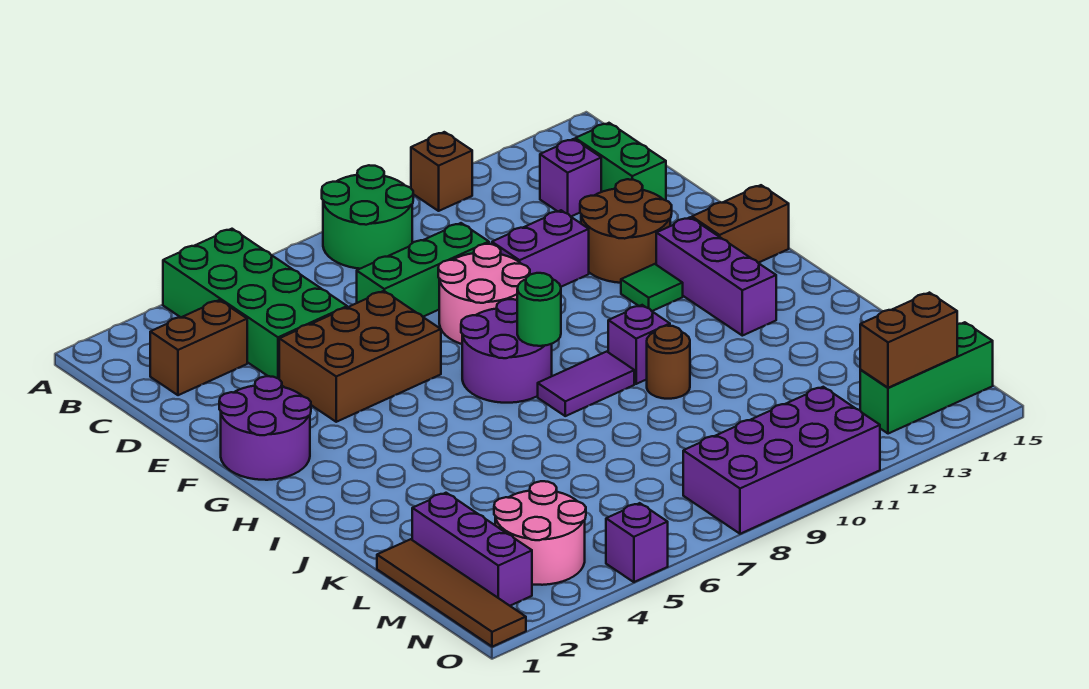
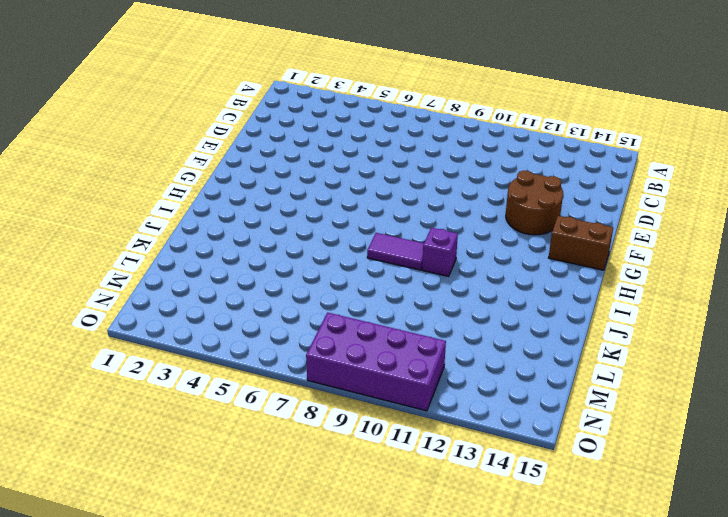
none -> green brick A4:D5 level 1
none -> green round brick A8:B9 level 1
none -> brown brick A11 level 1

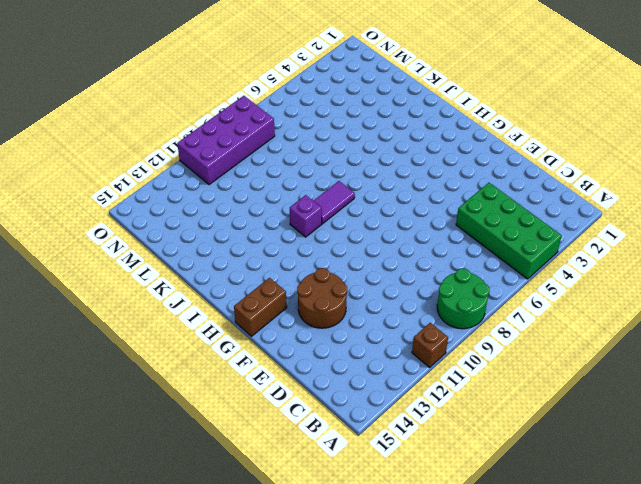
none -> brown brick C2:C3 level 1
none -> purple brick C13 level 1
none -> green brick C14:D14 level 1

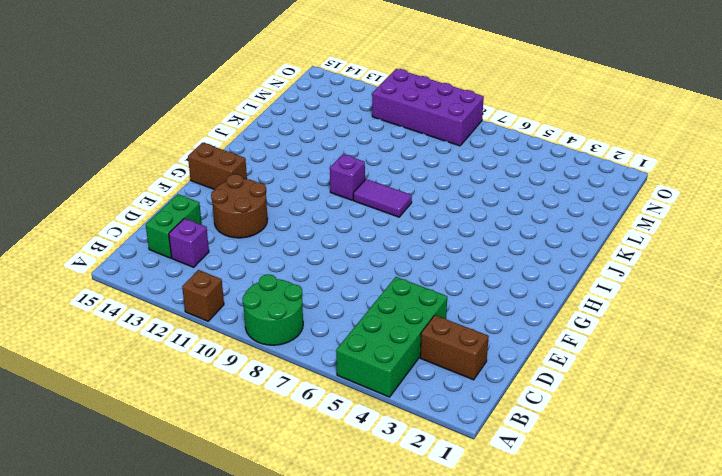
none -> green brick D7:D9 level 1
none -> brown brick E4:F6 level 1
none -> pink round brick E8:F9 level 1

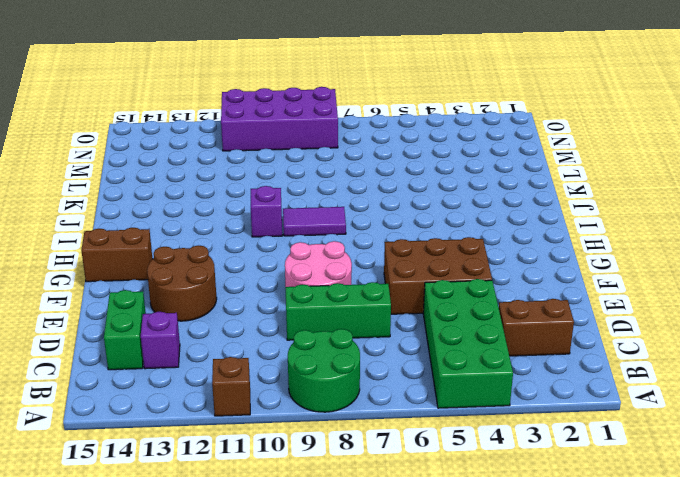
none -> purple brick E10:E11 level 1
none -> purple round brick F1:G2 level 1
none -> purple round brick G7:H8 level 1

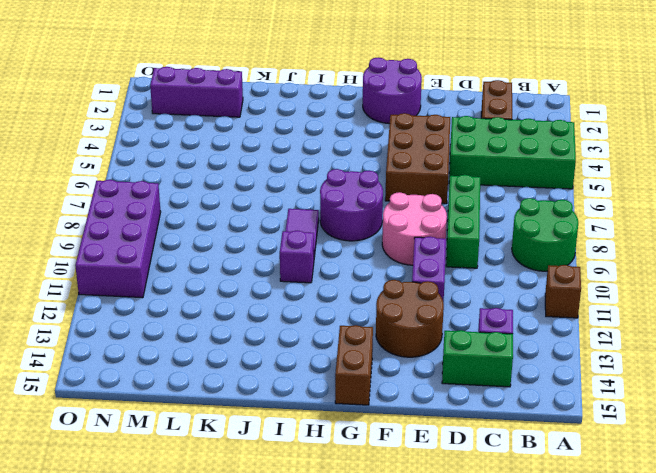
none -> green tile G12 level 1
none -> purple brick G13:I13 level 1
none -> brown round brick J10 level 1

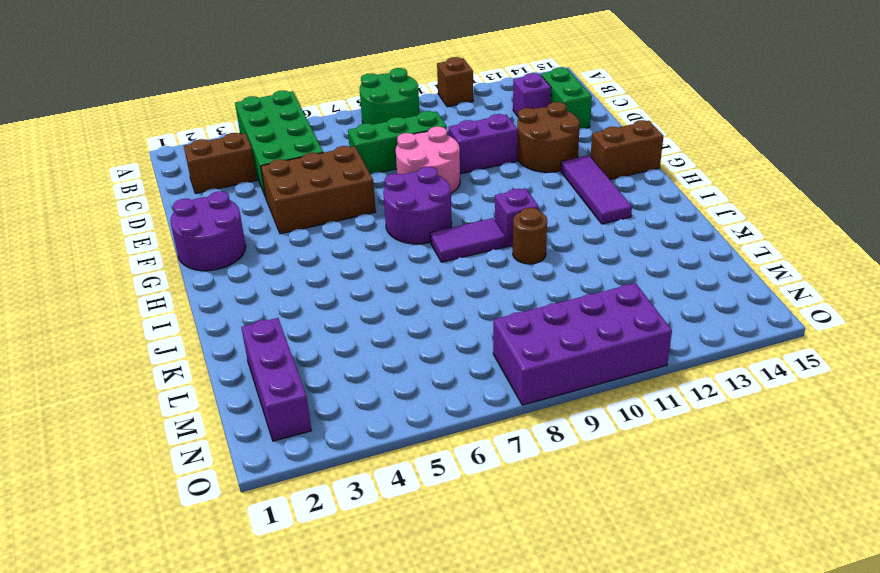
purple tile G13:I13 level 1 -> purple brick G13:I13 level 1
none -> green tile G12 level 1
none -> brown tile L1:O1 level 1
none -> pink round brick M3:N4 level 1

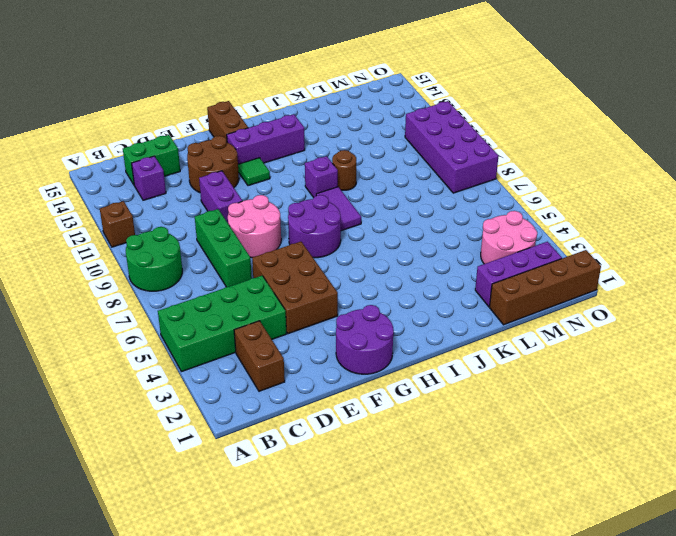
brown brick L1:O1 level 1 -> brown tile L1:O1 level 1
none -> green brick N13:N15 level 1
none -> purple brick O5 level 1
none -> green round brick H8 level 2

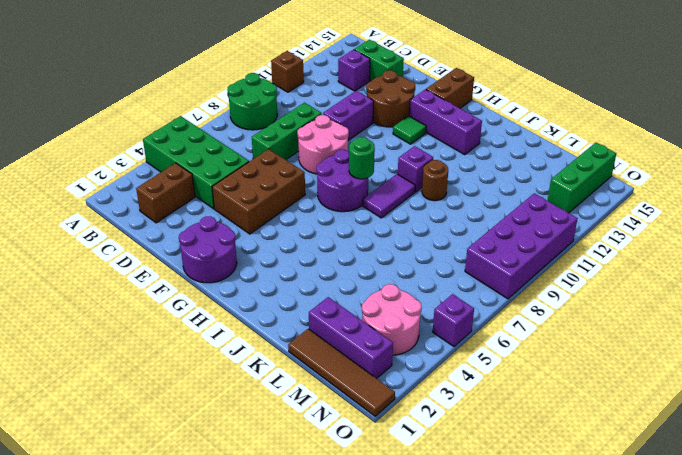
none -> brown brick N13:N14 level 2

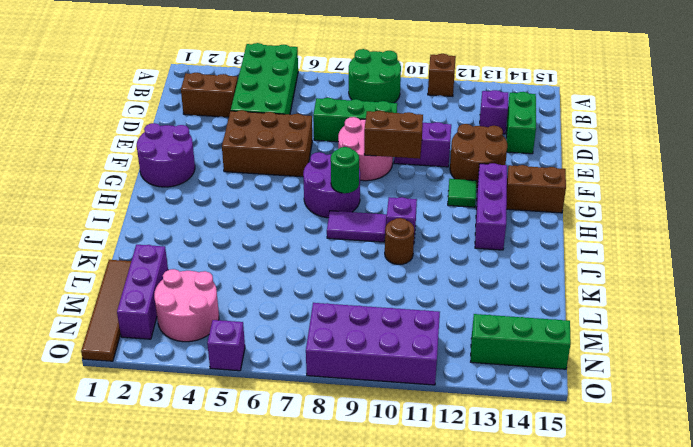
brown brick F9:F10 level 2 -> brown brick N13:N14 level 2

